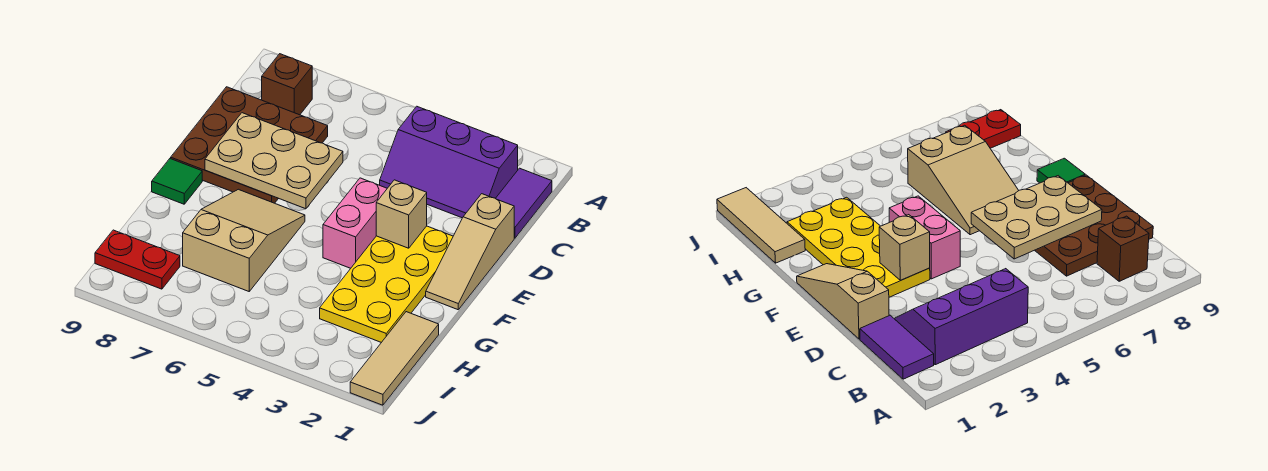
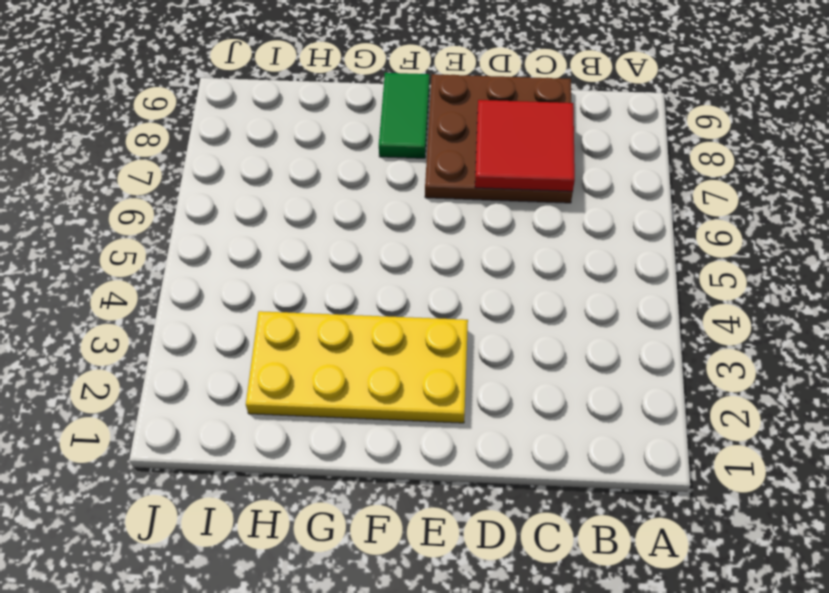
red tile C7:D8 level 2 -> tan plate D6:E8 level 2
green tile F8:F9 level 1 -> green tile F9 level 1
none -> purple tile B1:C1 level 1
none -> purple slope B2:C4 level 1 top B
none -> brown brick B8 level 1

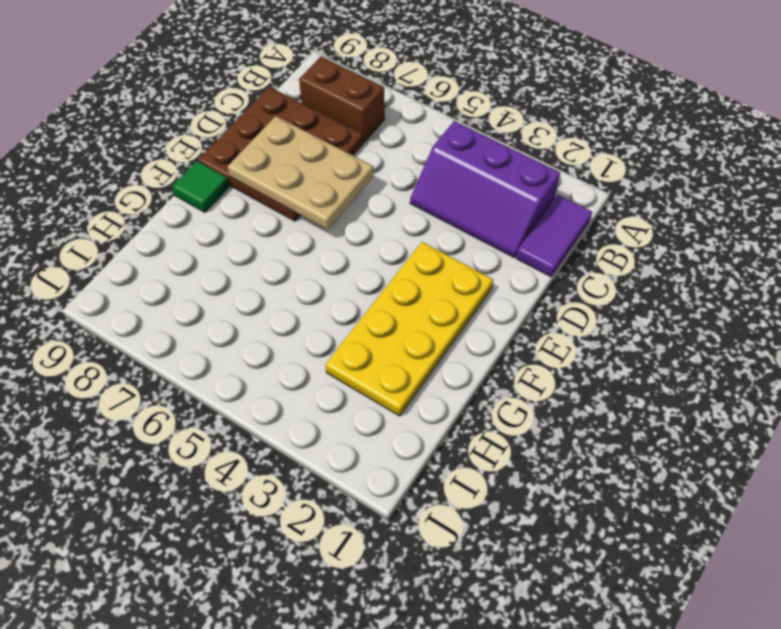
brown brick B7:B8 level 1 -> brown brick B8 level 1
none -> tan slope D1:F1 level 1 top D
none -> pink brick E4:F4 level 1
none -> tan slope F6:H7 level 1 top H

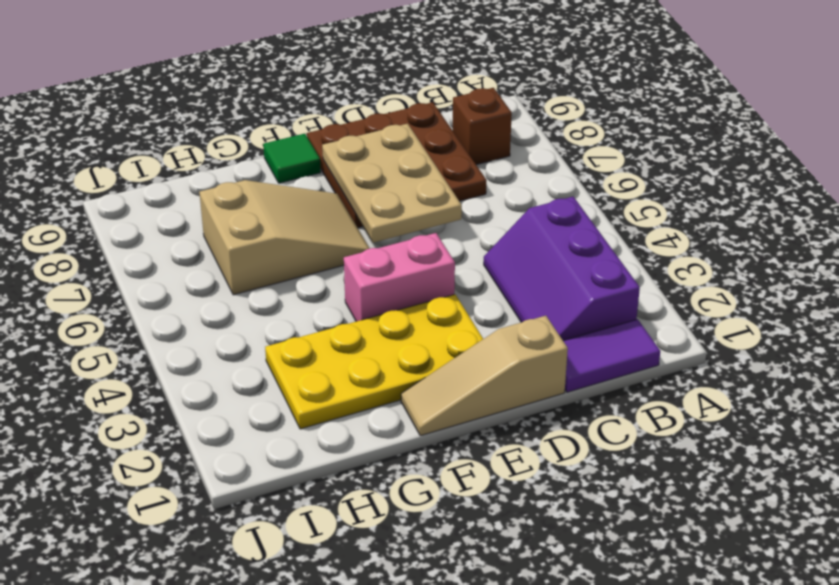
none -> tan tile H1:J1 level 1
none -> red plate I8:I9 level 1
none -> tan brick E3 level 2

